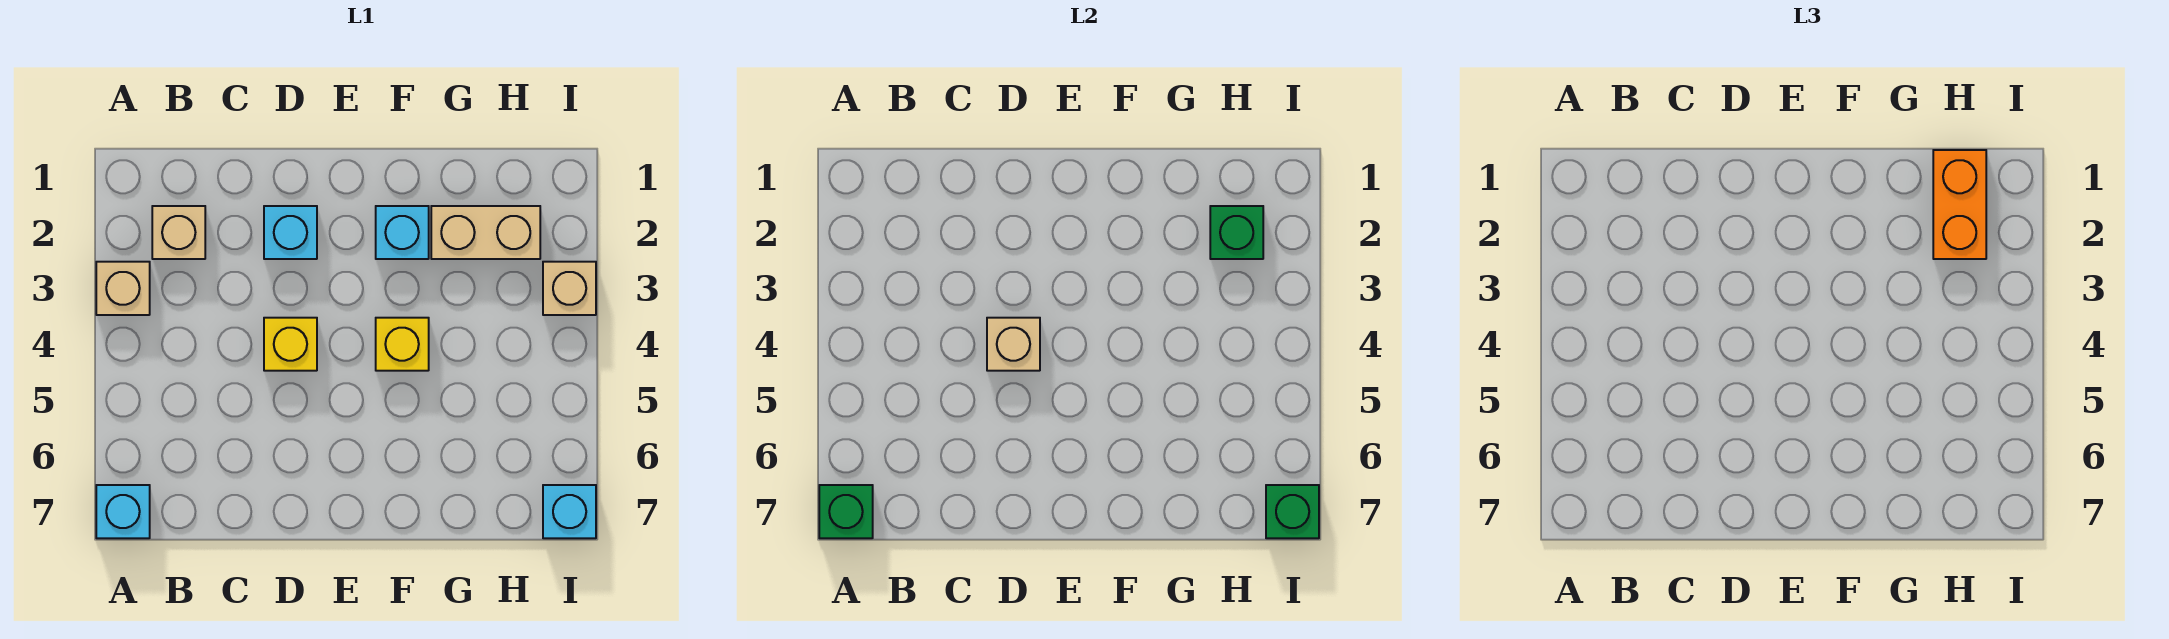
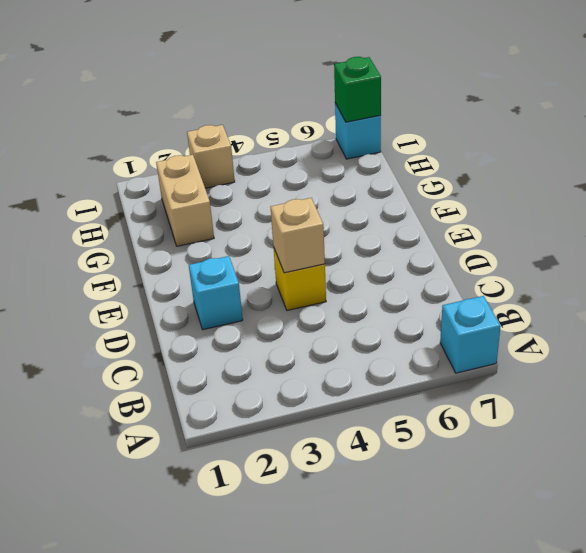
none -> tan brick A3 level 1
none -> tan brick B2 level 1
none -> cyan brick F2 level 1

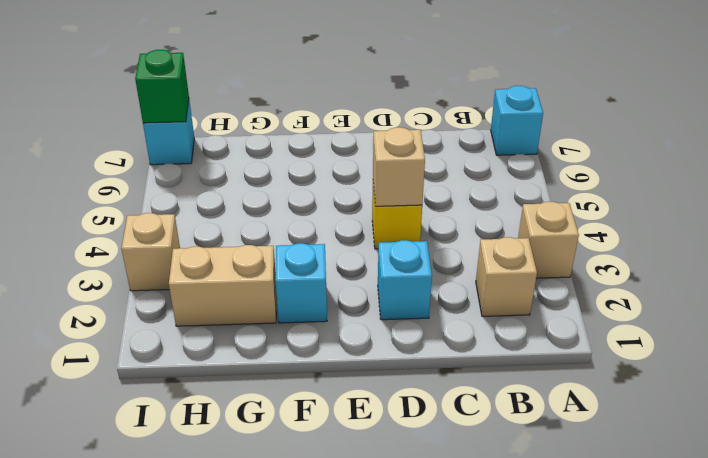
none -> yellow brick F4 level 1
none -> green brick A7 level 2
none -> green brick H2 level 2

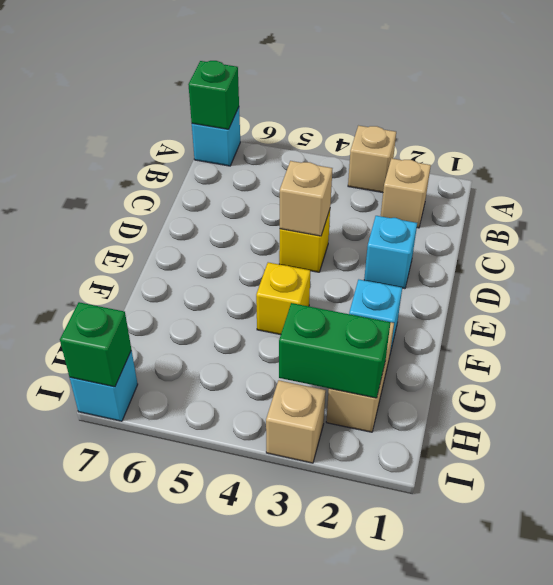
green brick H2:H3 level 2 -> green brick H2 level 2
none -> orange brick H1:H2 level 3

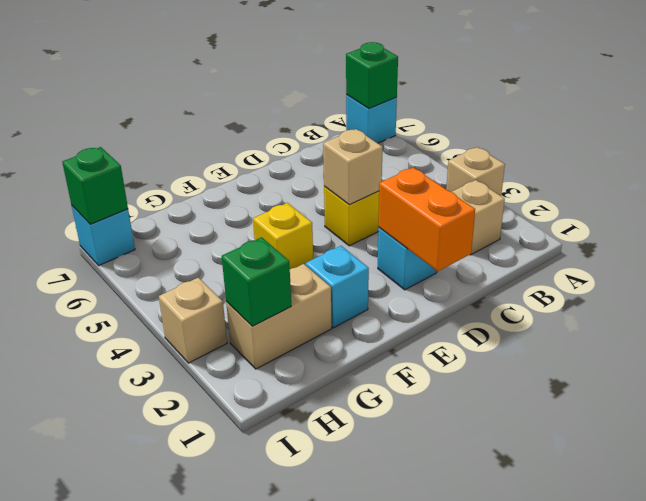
orange brick D1:D2 level 2 -> orange brick H1:H2 level 3

